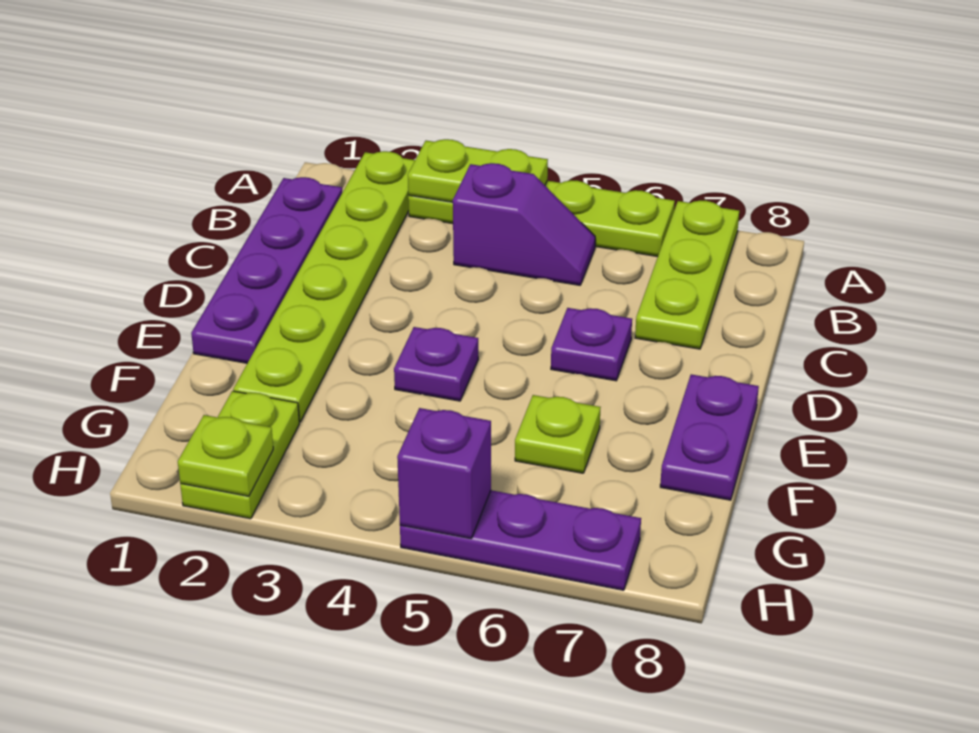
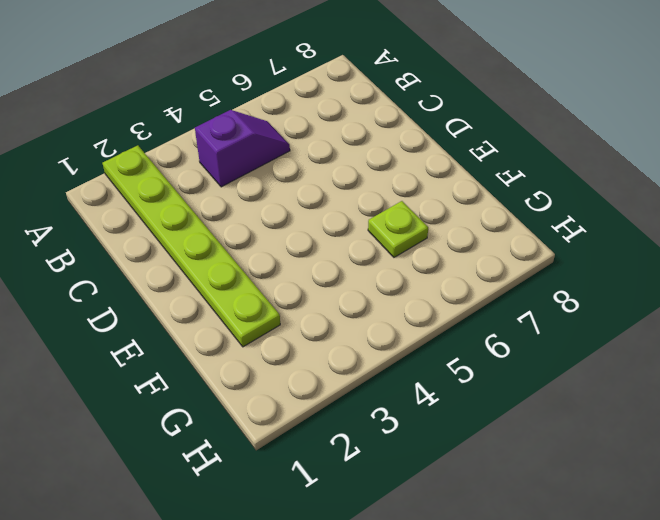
none -> lime plate A3:A6 level 1
none -> lime plate A7:C7 level 1
none -> purple plate B1:E1 level 1

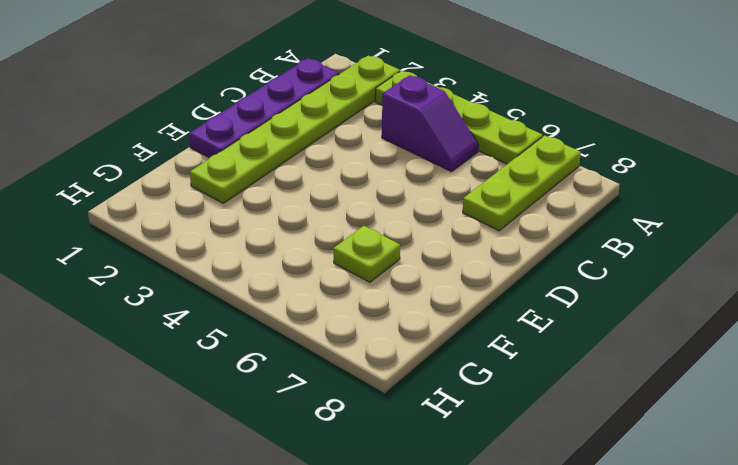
none -> purple plate D6 level 1
none -> purple plate E4 level 1
none -> purple plate E8:F8 level 1

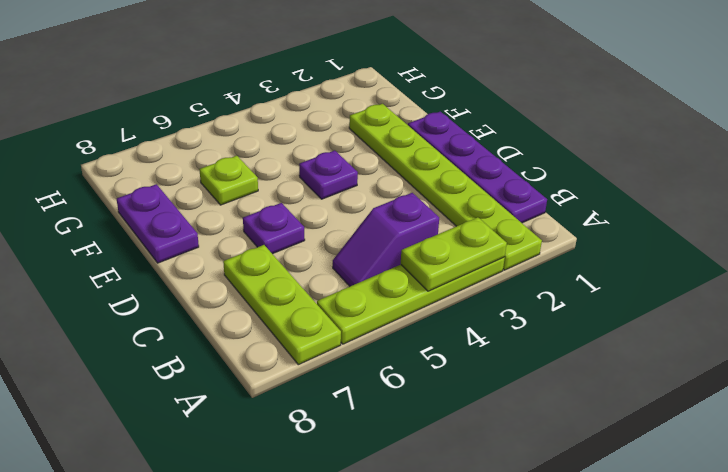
none -> lime plate G2:H2 level 1
none -> purple plate H5:H7 level 1
none -> lime plate H2 level 2

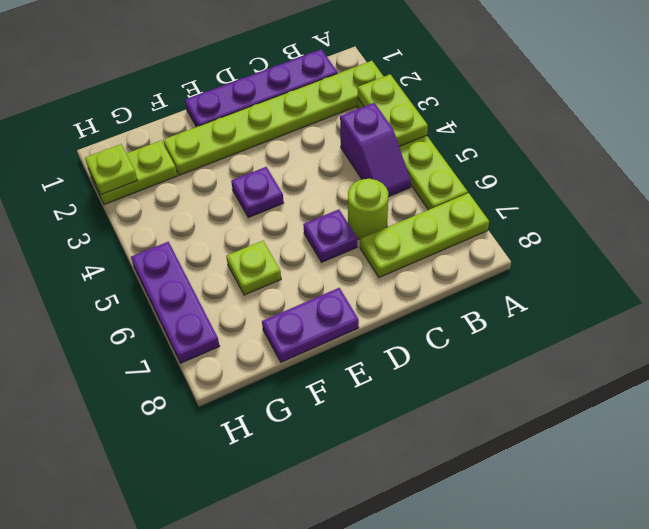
lime round brick C6 level 1 -> none
none -> purple brick H5 level 2

